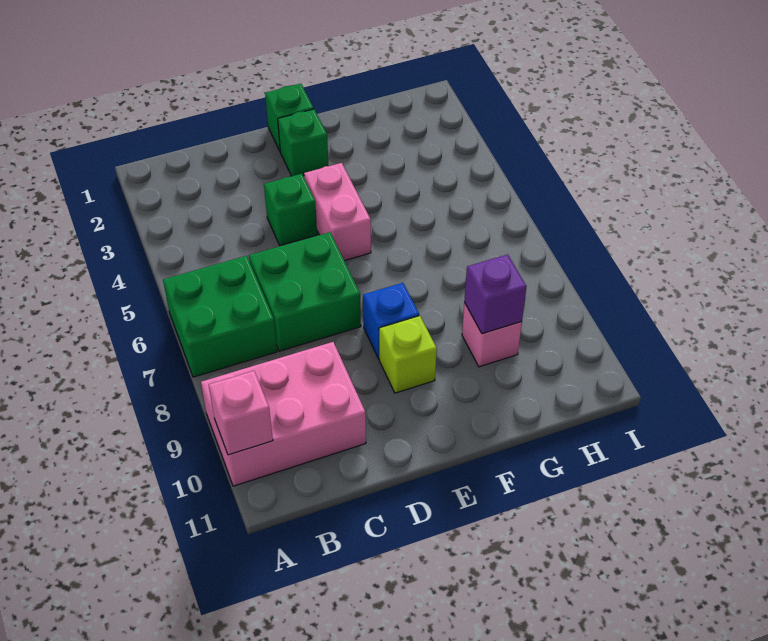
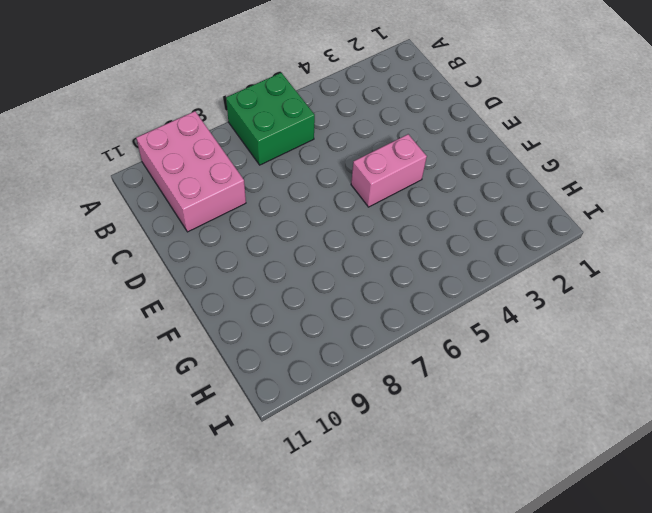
none -> green brick C6:D7 level 1
none -> green brick D4 level 1
none -> green brick E1 level 1

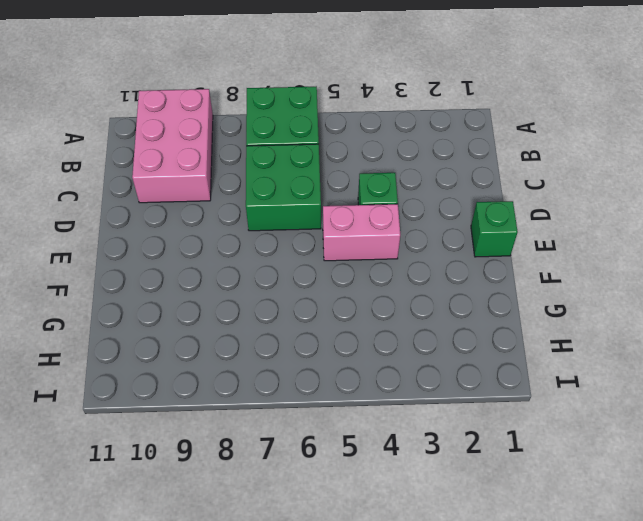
none -> green brick E2 level 1
none -> blue brick E8 level 1
none -> lime brick E9 level 1

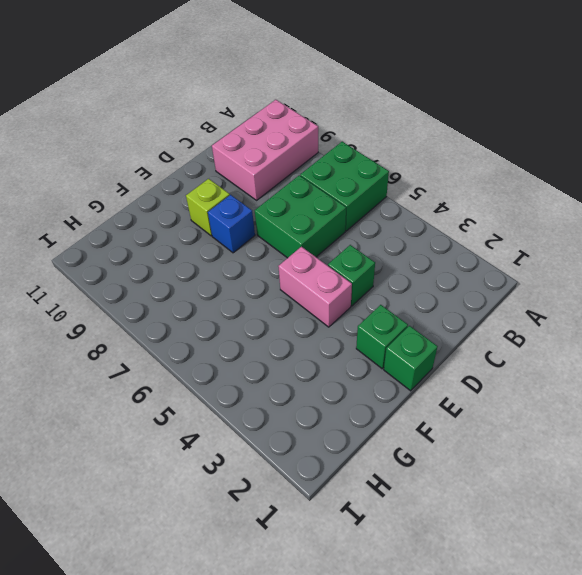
none -> pink brick G9 level 1
none -> pink brick A10 level 2
none -> purple brick G9 level 2

